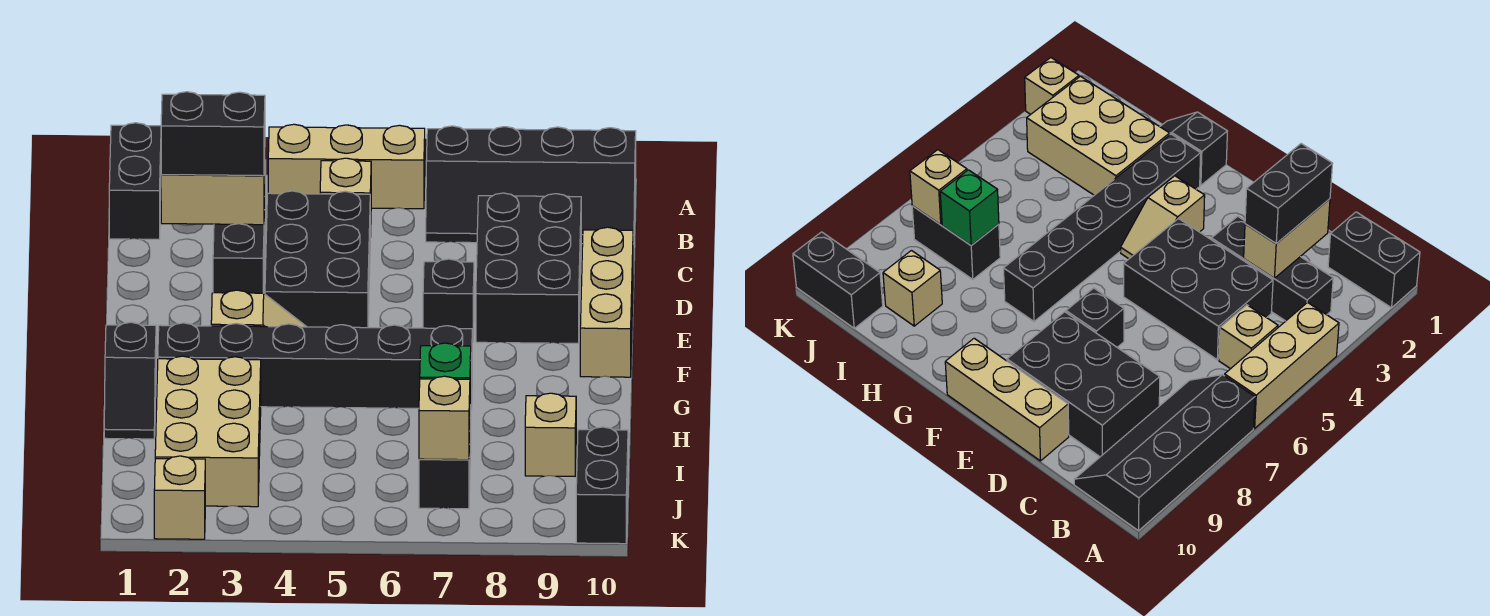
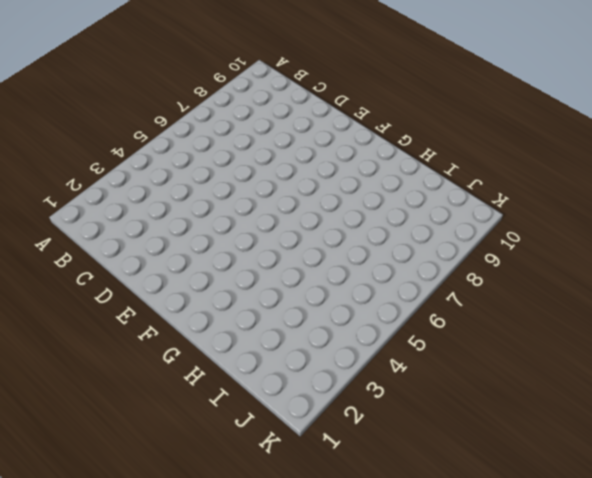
none -> black brick A1:B1 level 1
none -> tan brick A4:A6 level 1
none -> black slope A7:B10 level 1 top A

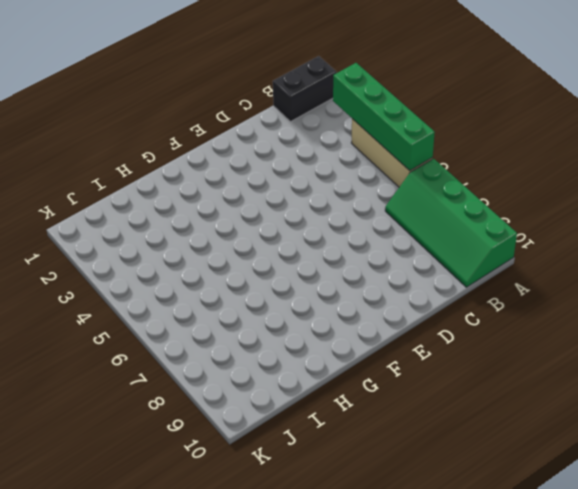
green brick A3:A6 level 2 -> none
green slope A7:B10 level 1 top A -> black slope A7:B10 level 1 top A
none -> black brick B3:D3 level 1
none -> tan brick B5 level 1
none -> black brick C4:E5 level 1

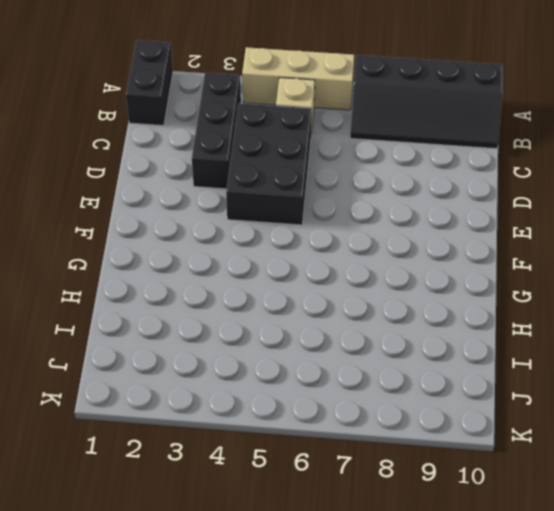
none -> black brick C8:E9 level 1
none -> tan brick D10:F10 level 1
none -> black brick E7 level 1

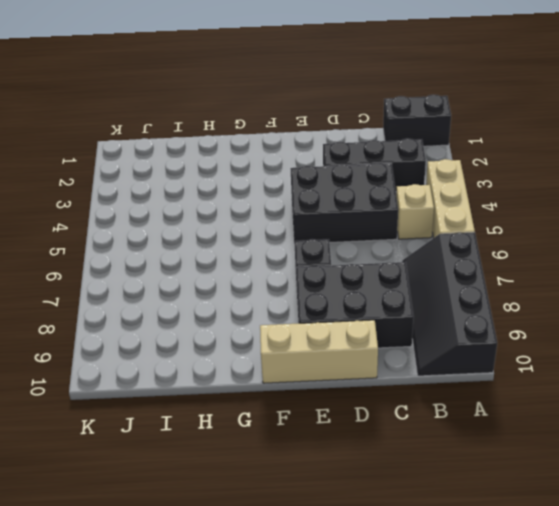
none -> tan slope F3:F4 level 1 top 3
none -> black slope G1:H1 level 1 top G
none -> black brick G2:G7 level 1

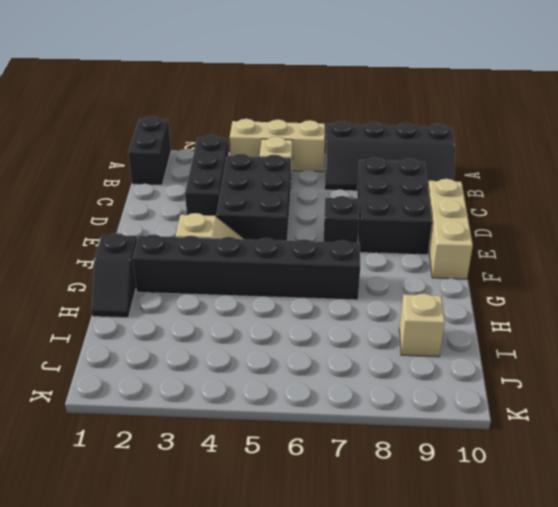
none -> tan brick H2:J3 level 1
none -> black brick I7:J7 level 1
none -> black brick J10:K10 level 1

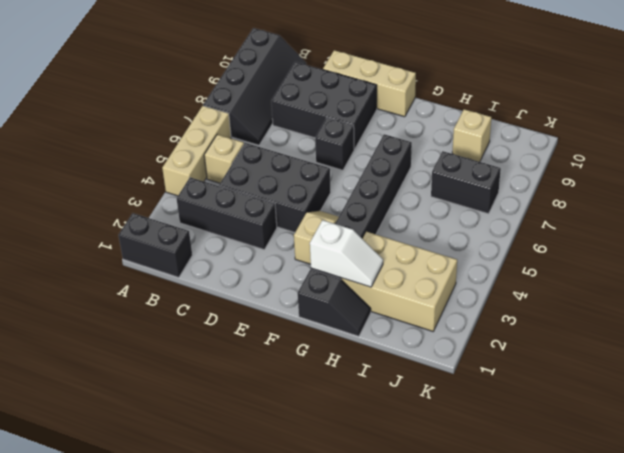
white slope G2:H2 level 2 top G -> none
none -> black brick J10:K10 level 1
none -> tan brick K2 level 1
none -> tan brick C2:C3 level 2

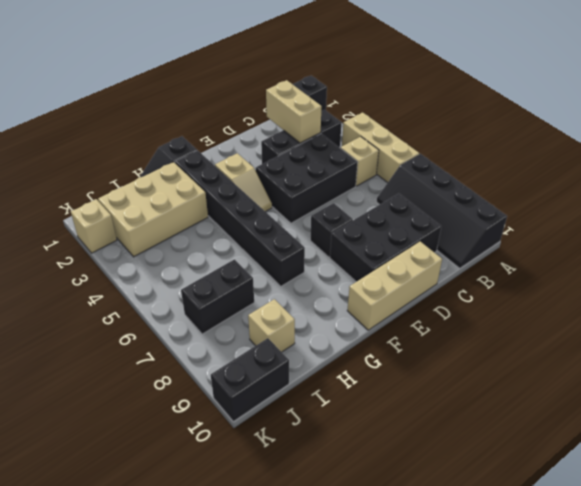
none -> green brick I7 level 2
none -> tan brick J7 level 2
none -> black brick C2:C3 level 3

